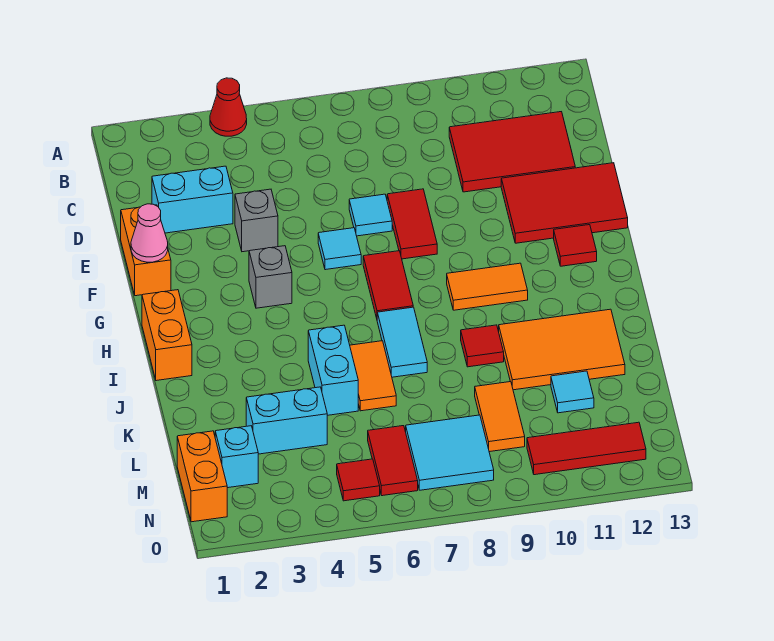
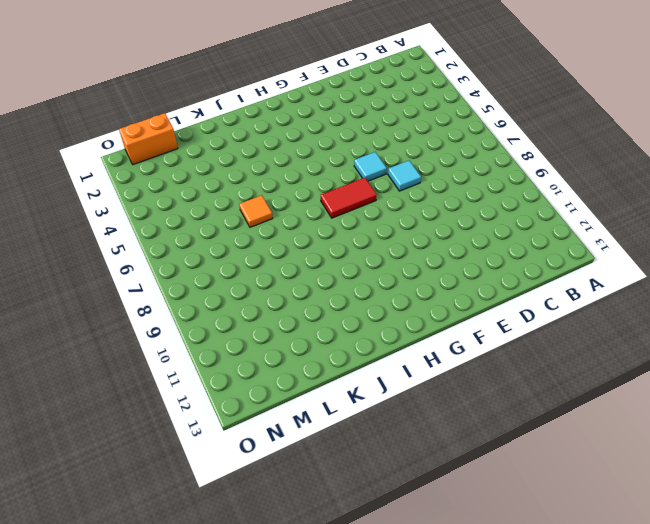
orange tile K6 level 1 -> orange tile J6:K6 level 1
none -> red cone A4 level 1
none -> red tile C10:D12 level 1
none -> cyan brick D2:D3 level 1

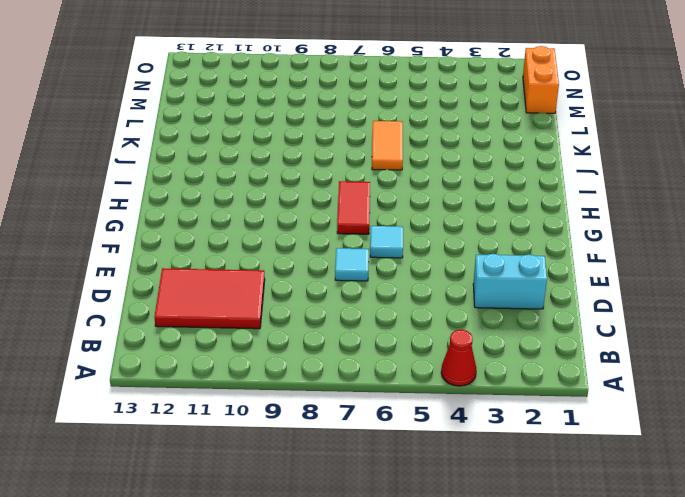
none -> orange brick E1:F1 level 1
none -> grey brick E4 level 1
none -> red tile E8:F8 level 1

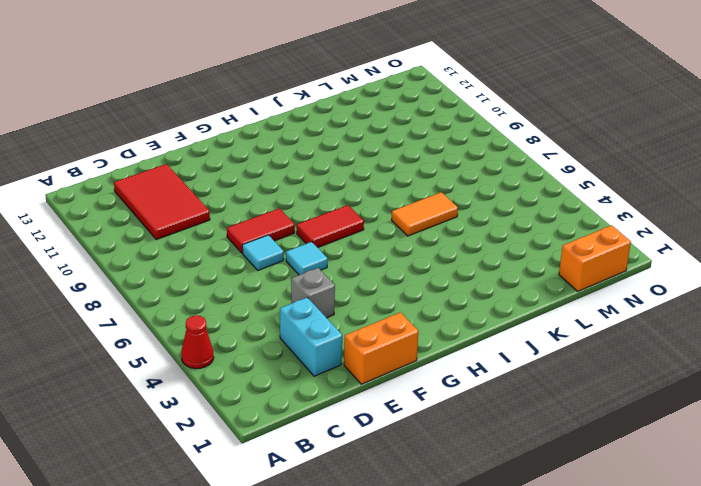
none -> red tile E11:F13 level 1
none -> grey brick G4 level 1
none -> red tile G12 level 1

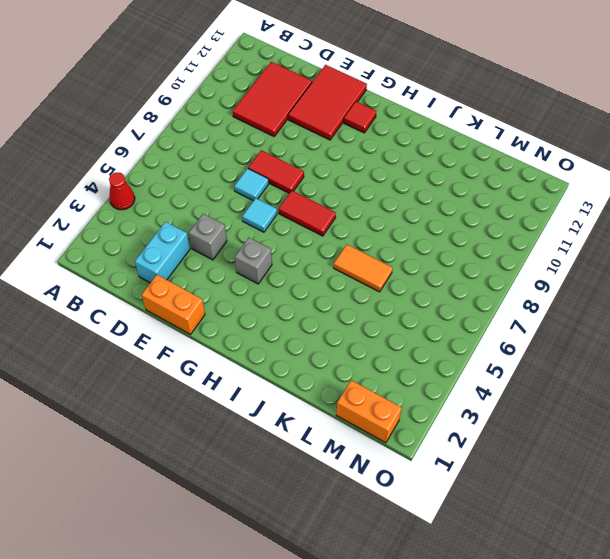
none -> orange brick H1:I1 level 1
none -> orange tile H9:H10 level 1
none -> cyan tile I7:J7 level 1

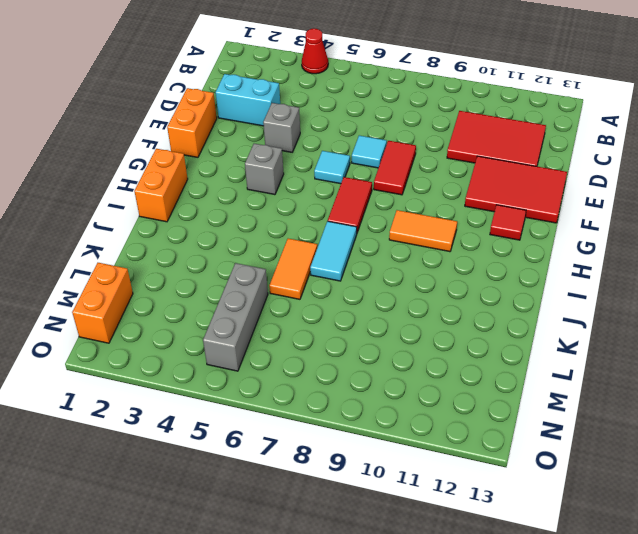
grey brick L5:N5 level 1 -> red tile N5 level 1
none -> cyan brick J5:K5 level 1
none -> red tile J9 level 1
none -> orange tile J10:K12 level 1

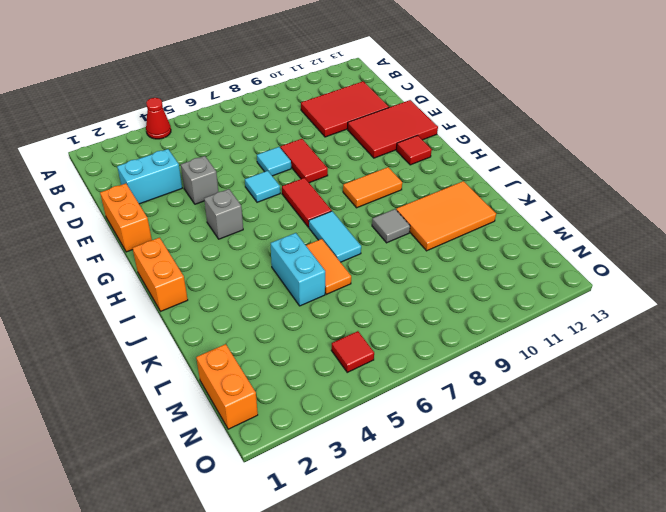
grey tile J9 level 1 -> red tile J9 level 1
none -> cyan brick L3:L4 level 1
none -> orange tile L9:M9 level 1
none -> cyan tile L11 level 1

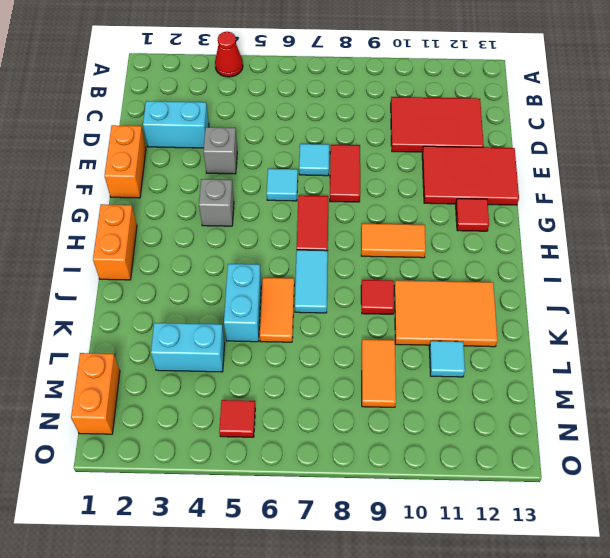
none -> cyan brick M2 level 1
none -> red tile M6:N6 level 1
none -> cyan tile M7:N8 level 1

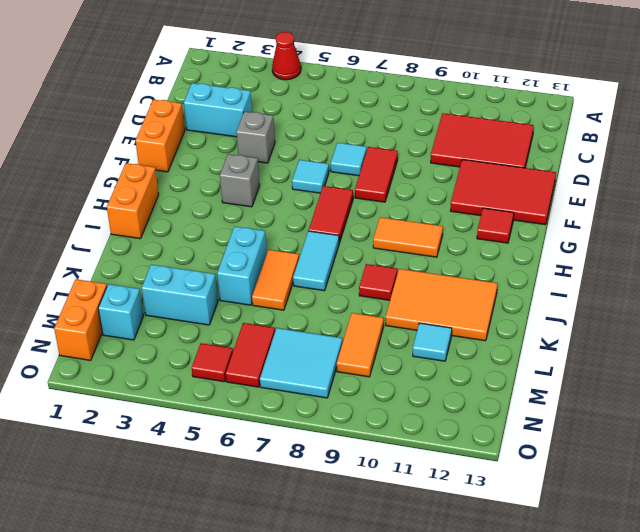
none -> red tile N10:N12 level 1
none -> pink cone F1 level 2

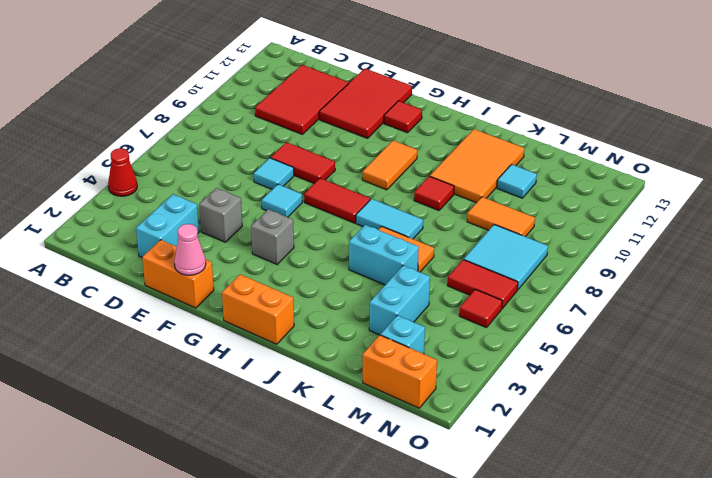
none -> red tile N10:N12 level 1

